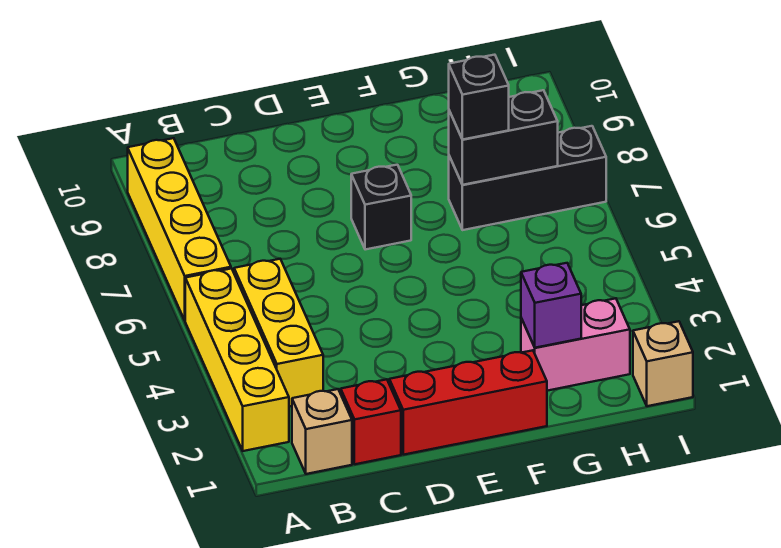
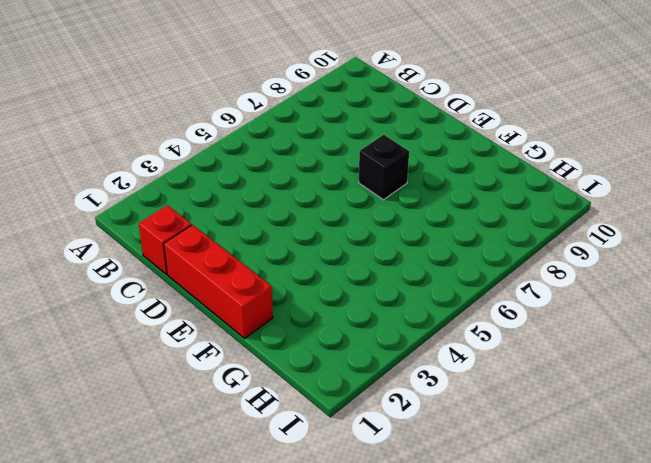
none -> yellow brick A2:A5 level 1
none -> yellow brick A6:A9 level 1
none -> tan brick B1 level 1

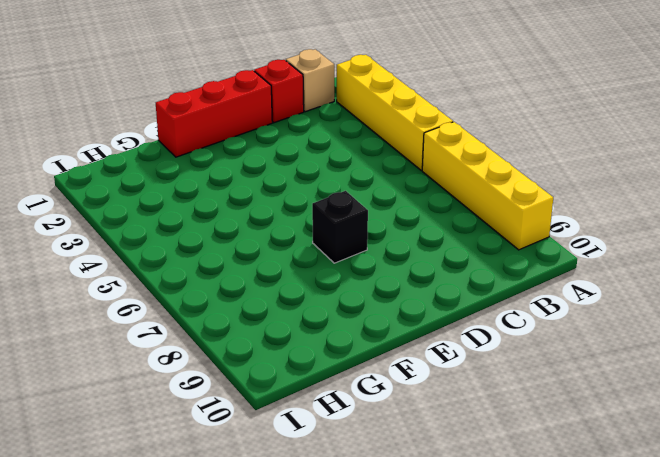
none -> yellow brick B3:B5 level 1
none -> pink brick G2:H2 level 1
none -> black brick G7:I7 level 1

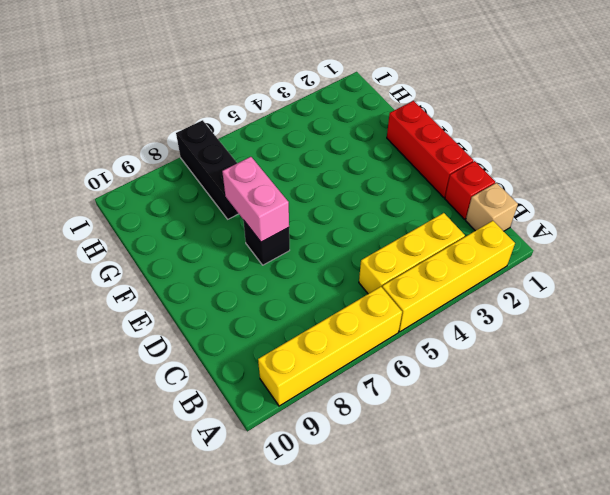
pink brick E7:F7 level 2 -> pink brick G2:H2 level 1
none -> tan brick I1 level 1
none -> purple brick G2 level 2
none -> black brick G7:H7 level 2

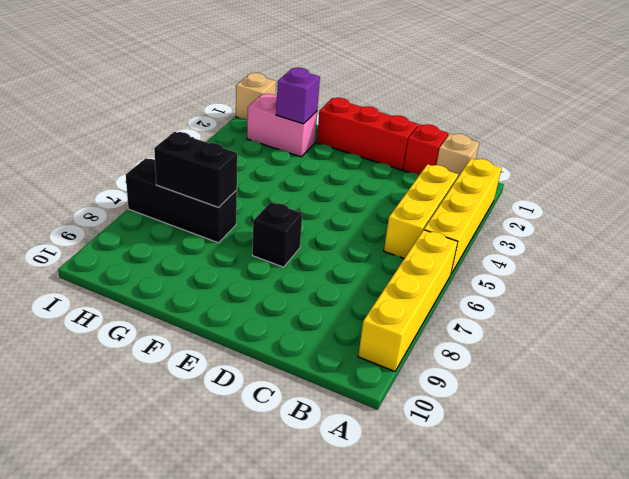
none -> black brick G7 level 3

